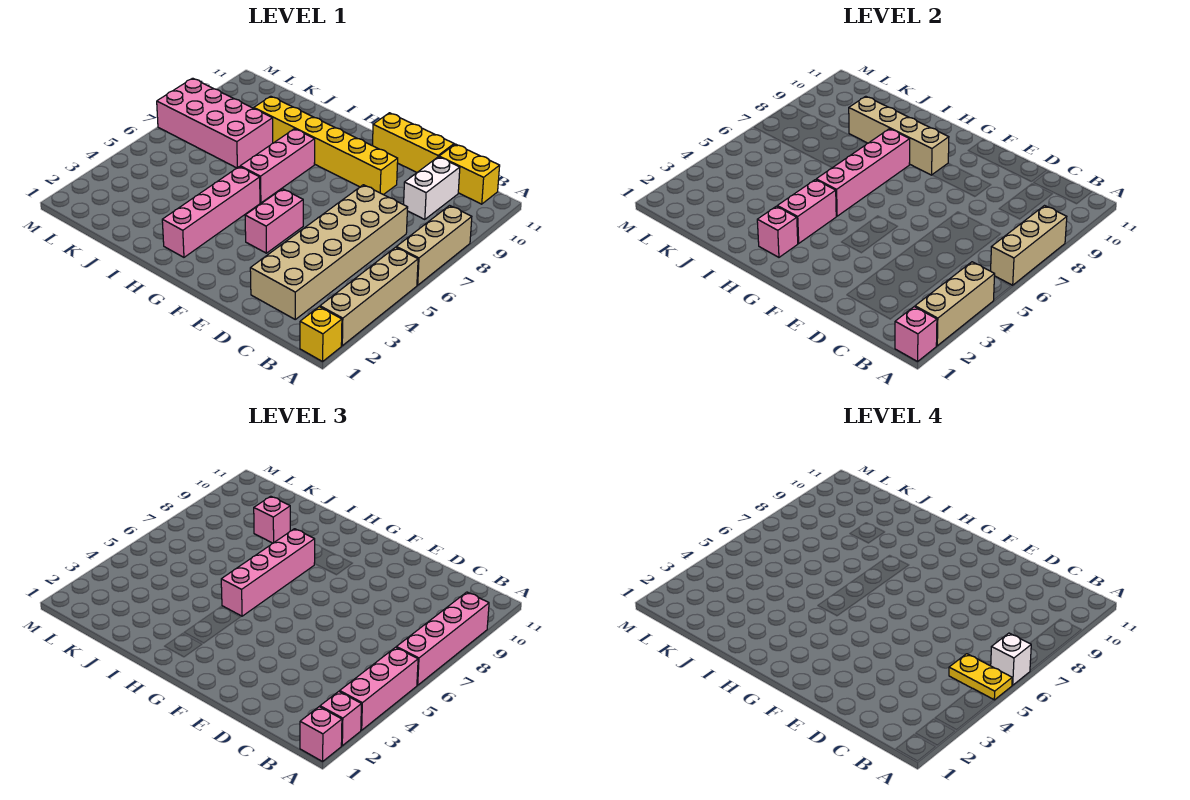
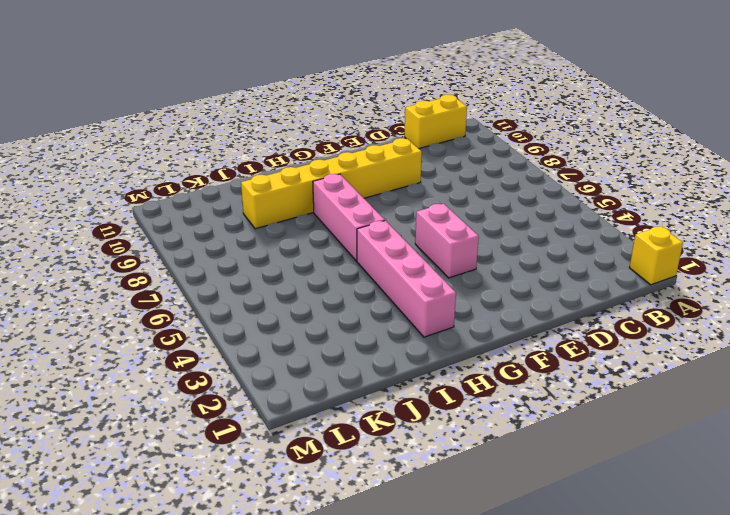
none -> tan brick A2:A5 level 1
none -> tan brick A6:A8 level 1
none -> tan brick C2:D7 level 1

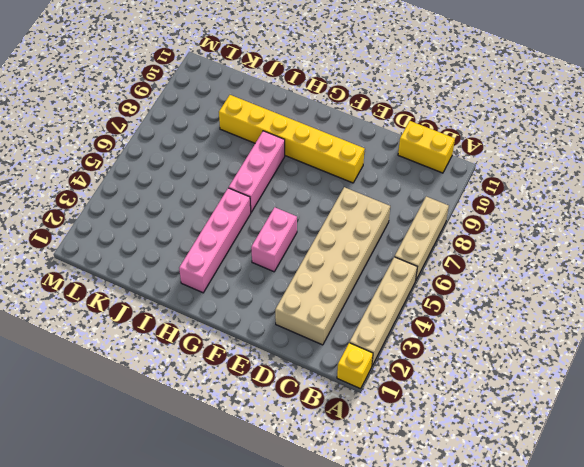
none -> white brick C9:C10 level 1
none -> yellow brick D11:F11 level 1
none -> pink brick J7:M8 level 1

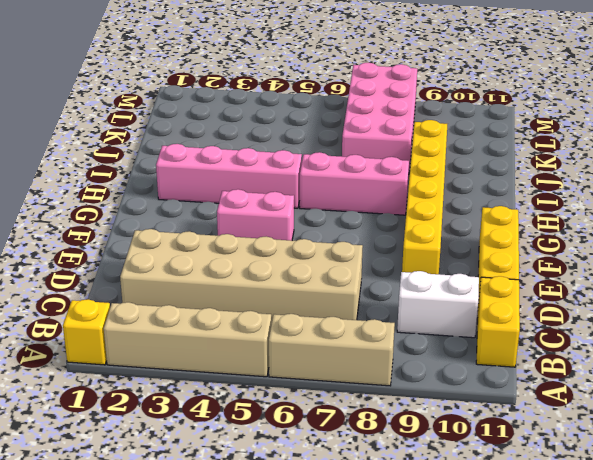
none -> pink brick A1 level 2
none -> tan brick A2:A4 level 2
none -> tan brick A6:A8 level 2

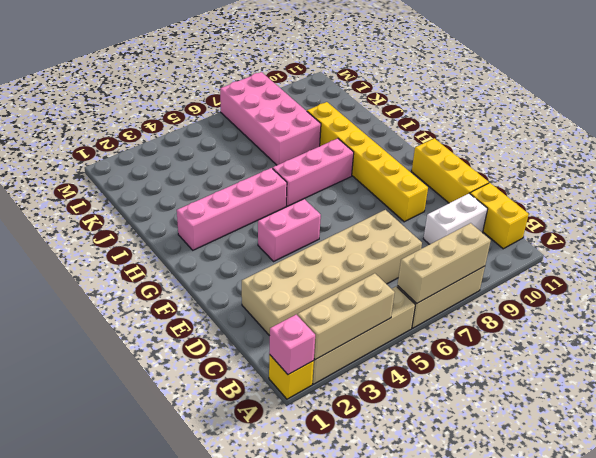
none -> tan brick G9:J9 level 2
none -> pink brick H2 level 2
none -> pink brick H3:H4 level 2

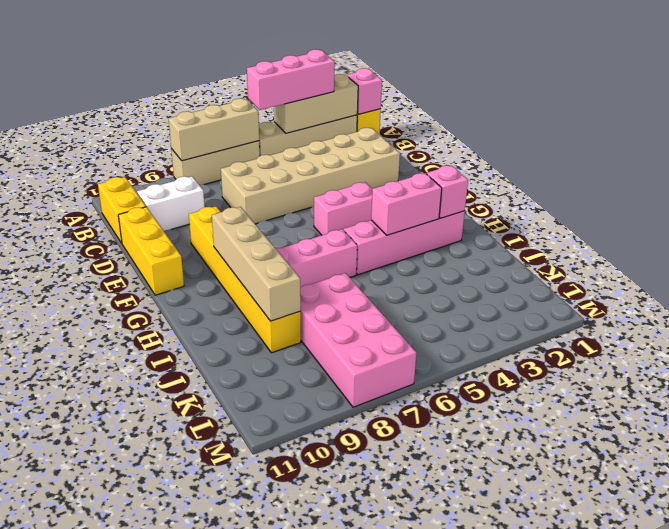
none -> pink brick H5:H8 level 2
none -> pink brick A1 level 3
none -> pink brick A2 level 3

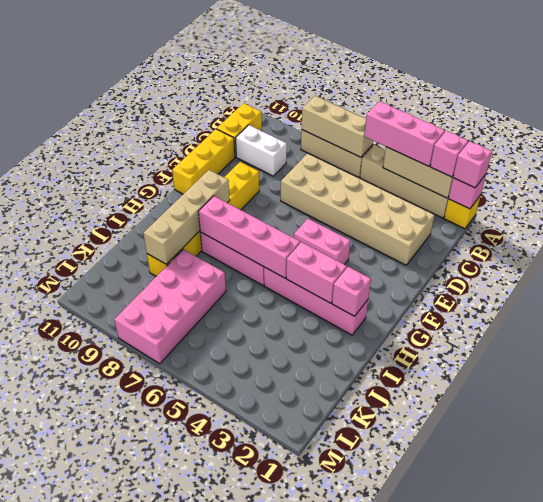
none -> pink brick A6:A9 level 3
none -> pink brick H5:H8 level 3
none -> pink brick J9 level 3

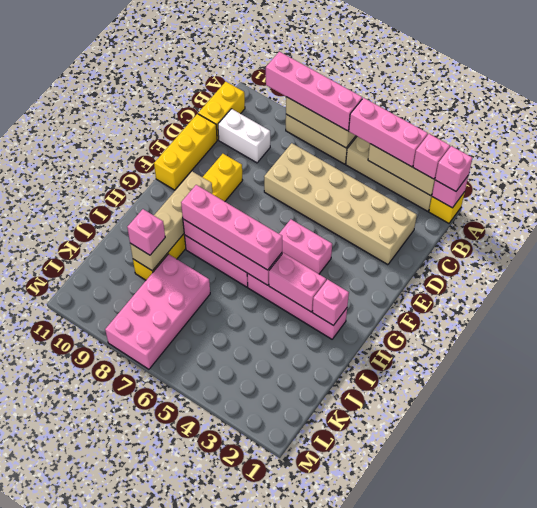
none -> yellow plate A5:B5 level 4
none -> white brick A6 level 4

